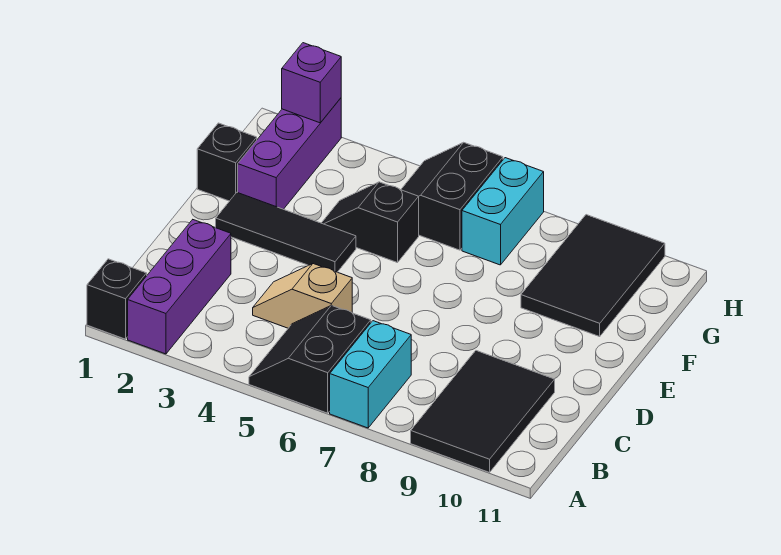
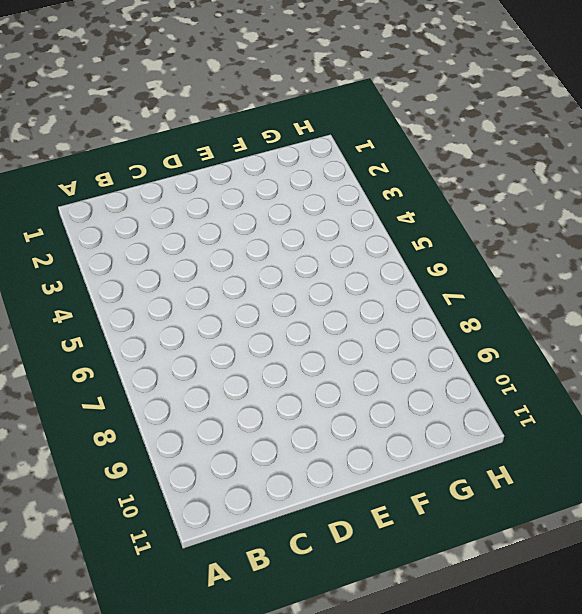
none -> black brick A1 level 1
none -> purple brick A2:C2 level 1
none -> black slope A5:B6 level 1 top 6

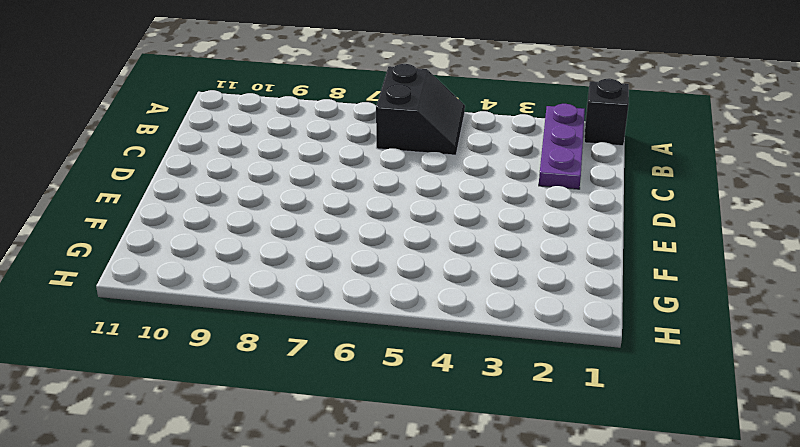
purple plate A2:C2 level 1 -> purple brick A2:C2 level 1
none -> cyan brick A7:B7 level 1
none -> black tile A9:C10 level 1
none -> tan slope C4:C5 level 1 top 5

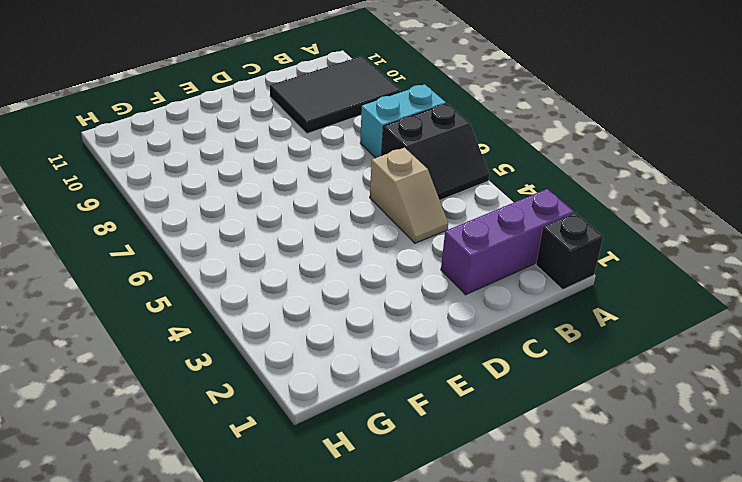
none -> black tile E2:E4 level 1
none -> black brick F1 level 1
none -> purple brick F2:H2 level 1

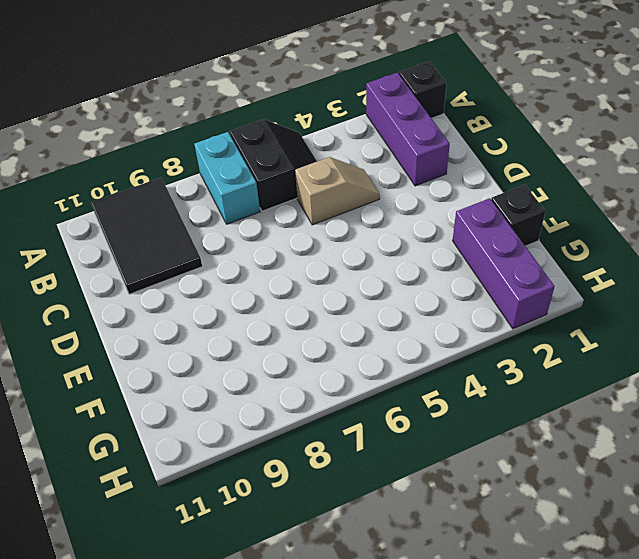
none -> black tile E2:E4 level 1
none -> black slope F4:F5 level 1 top 5
none -> black tile F9:H10 level 1

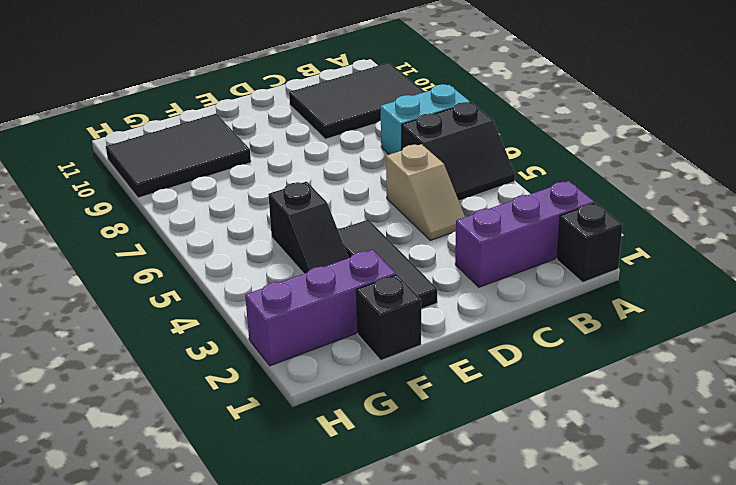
none -> black slope G5:H6 level 1 top 6
none -> cyan brick G7:H7 level 1
none -> purple brick H2 level 2

